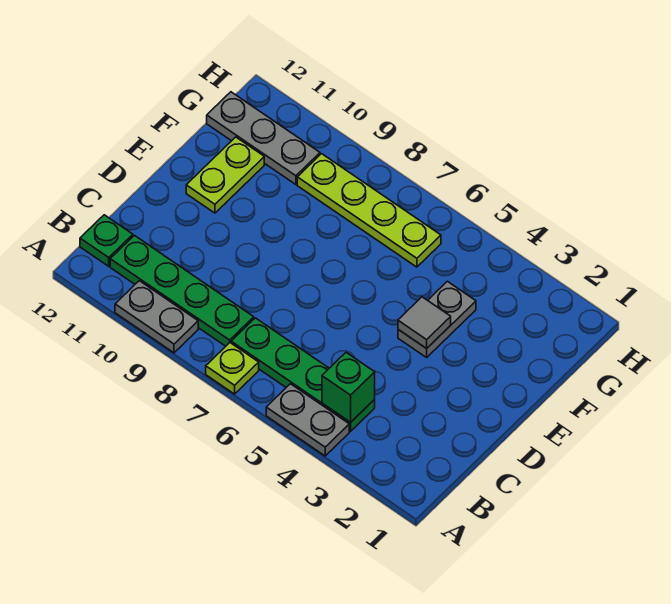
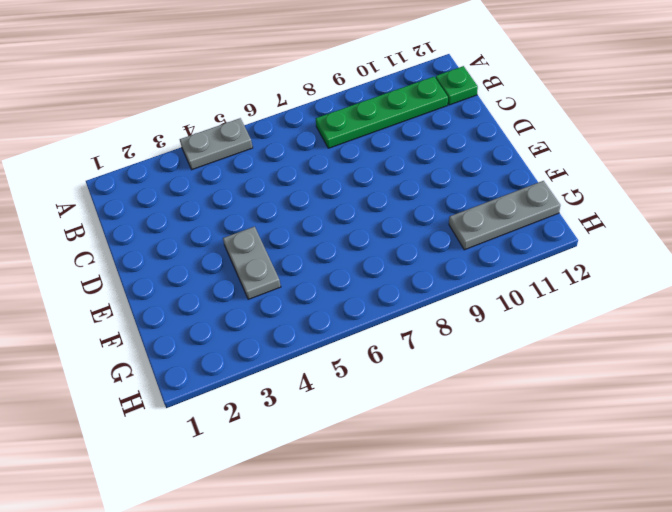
none -> lime plate A7 level 1
none -> grey plate A9:A10 level 1
none -> green plate B4:B7 level 1

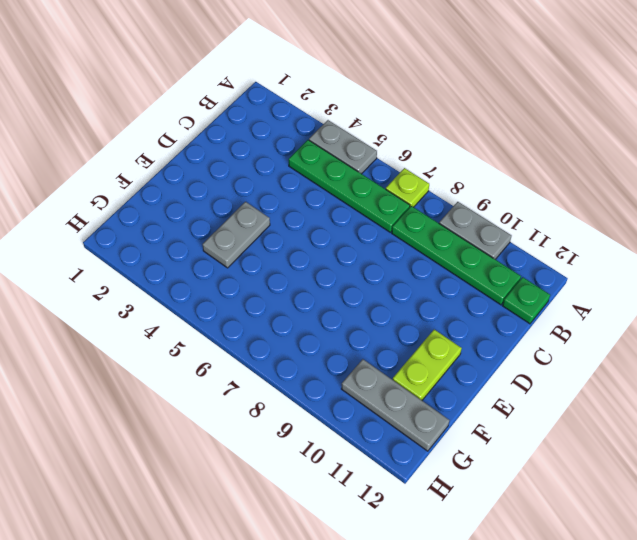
none -> lime plate G6:G9 level 1
none -> green brick B4 level 2
none -> grey tile E4 level 2

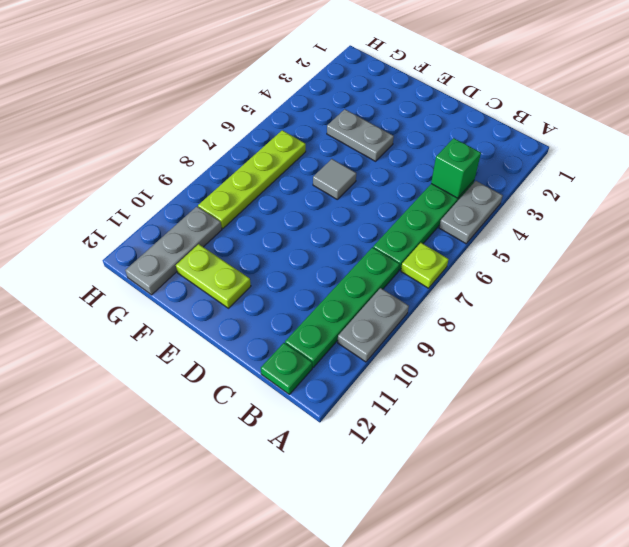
grey tile E6 level 1 -> grey tile E4 level 2

